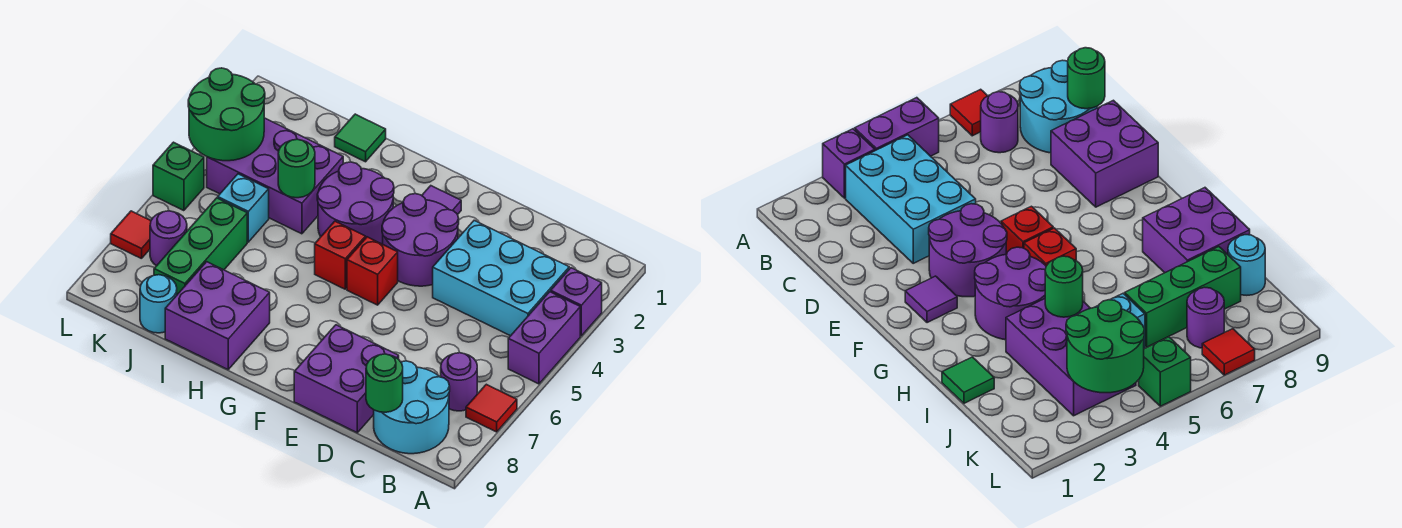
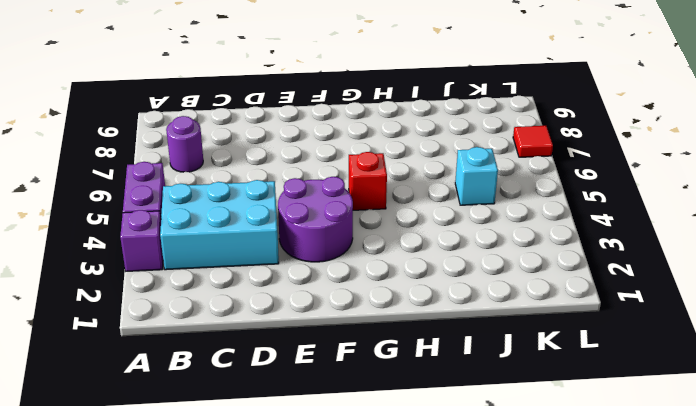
none -> red tile A7 level 1
none -> cyan round brick B8:C9 level 1
none -> purple brick D8:E9 level 1

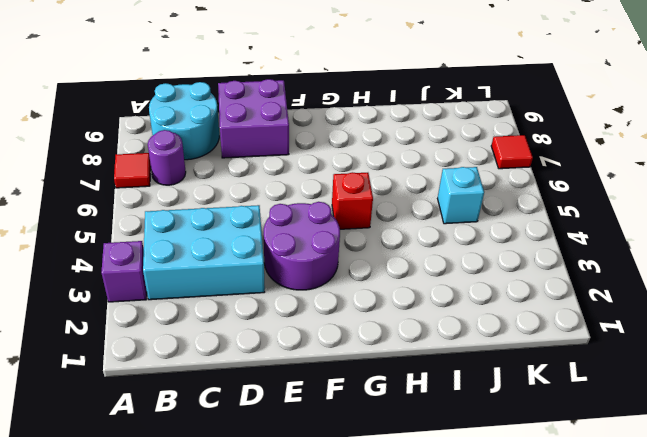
none -> purple brick A4:A5 level 1
none -> purple tile F2 level 1
none -> red brick F5 level 1

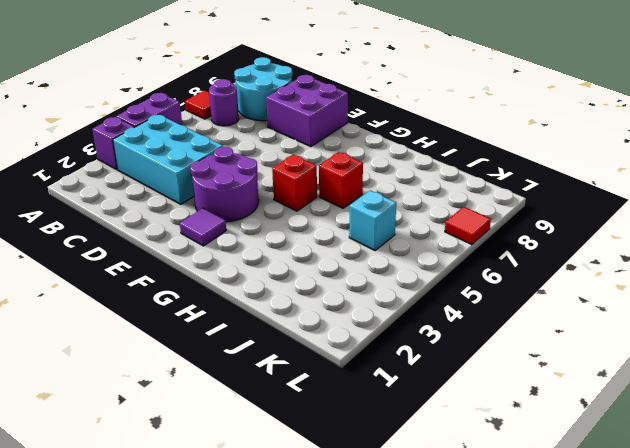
red brick H6 level 1 -> red brick F5 level 1
none -> purple round brick G3:H4 level 1
none -> purple brick H8:I9 level 1
none -> green tile I1 level 1

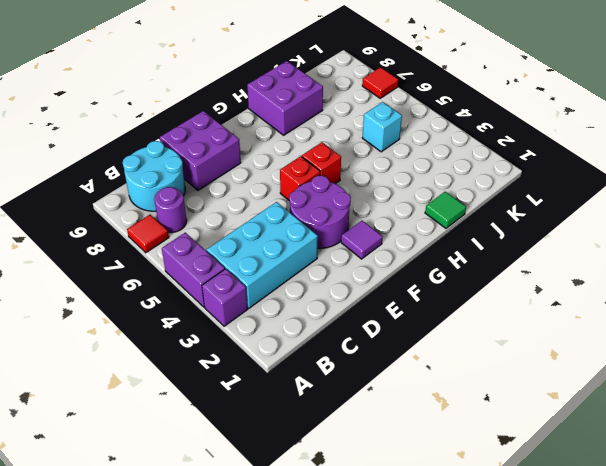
none -> purple round brick G3:H4 level 1
none -> purple brick I3:K4 level 1
none -> green brick J6:J8 level 1

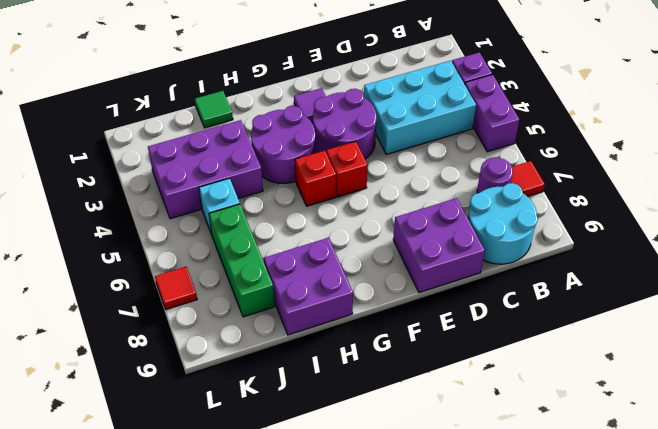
none -> cyan round brick J9 level 1
none -> purple round brick K7 level 1
none -> green brick L5 level 1

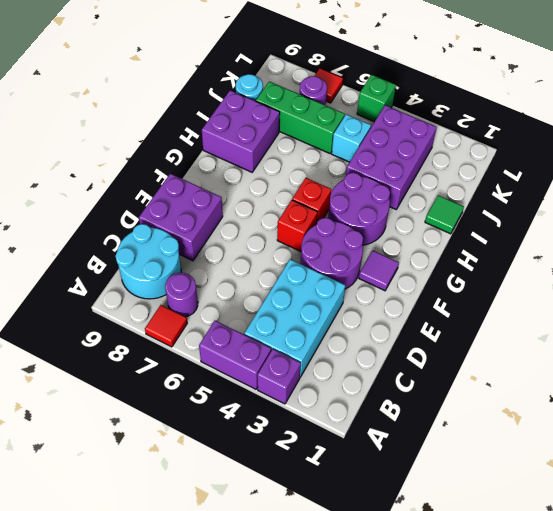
none -> green round brick C9 level 2
none -> green round brick I4 level 2
none -> green round brick K3:L4 level 2

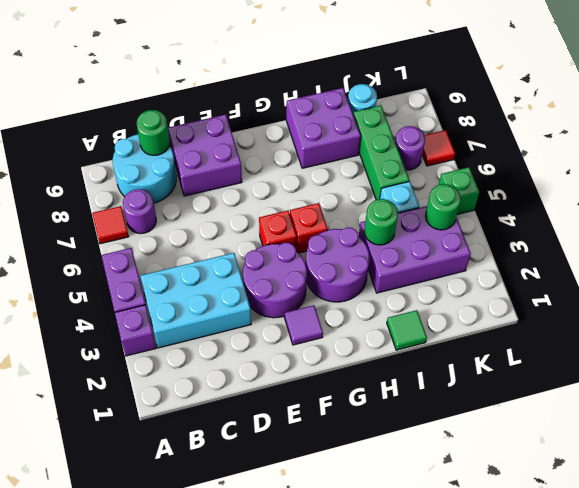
green round brick K4 level 2 -> green round brick K3:L4 level 2

